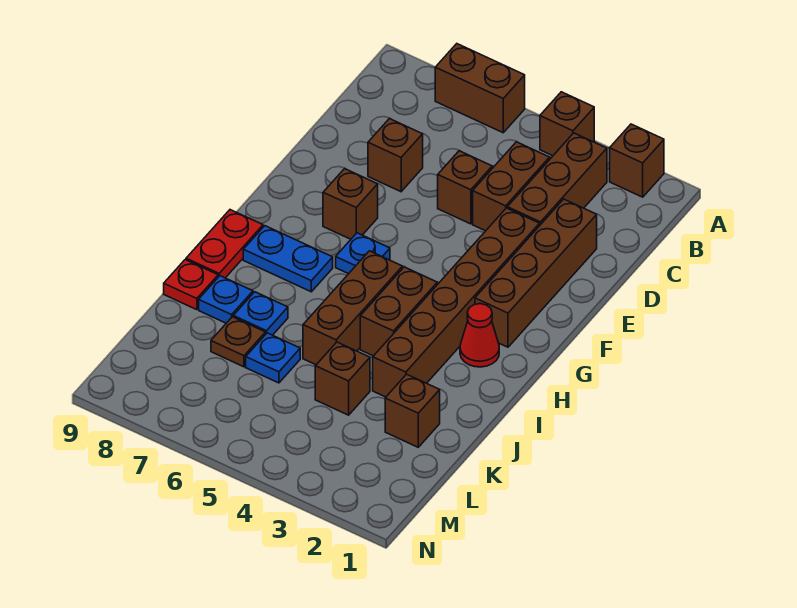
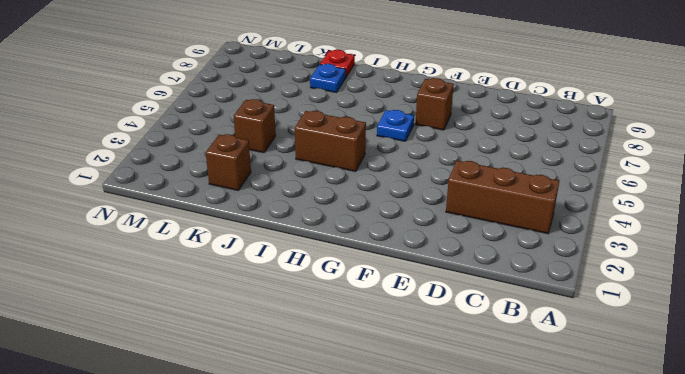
none -> brown brick A2 level 1
none -> brown brick A4 level 1
none -> brown brick A6:A7 level 1

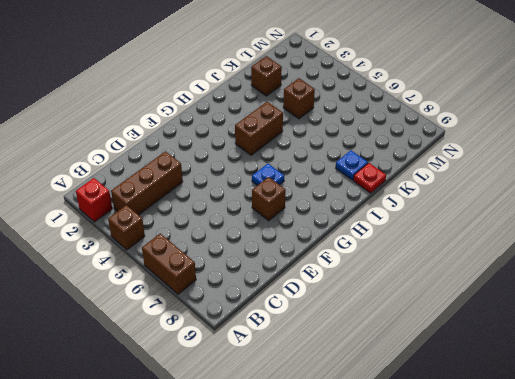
red brick A2 level 1 -> brown brick A2 level 1
none -> brown brick C4:D4 level 1
none -> brown brick D2:G2 level 1
none -> brown brick D5 level 1

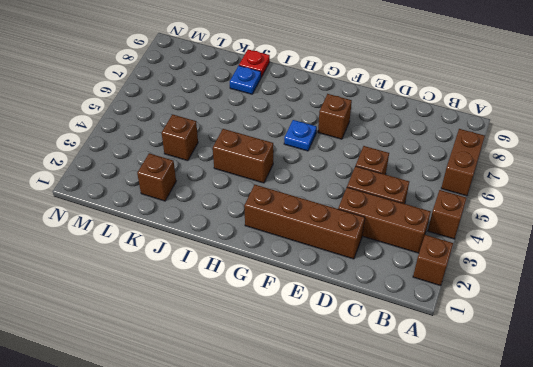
none -> brown brick D7 level 1
none -> brown brick E3:J3 level 1
none -> red cone H2 level 1

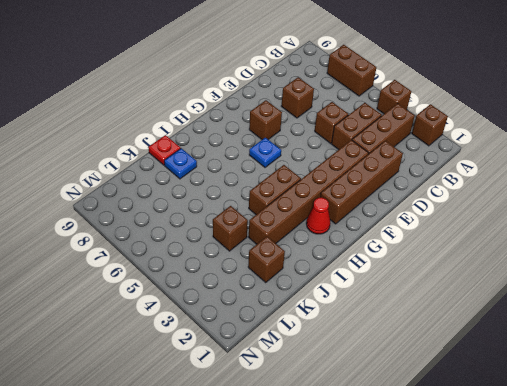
none -> brown brick H5:J5 level 1
none -> blue plate H7:H8 level 1
none -> red plate H9:I9 level 1

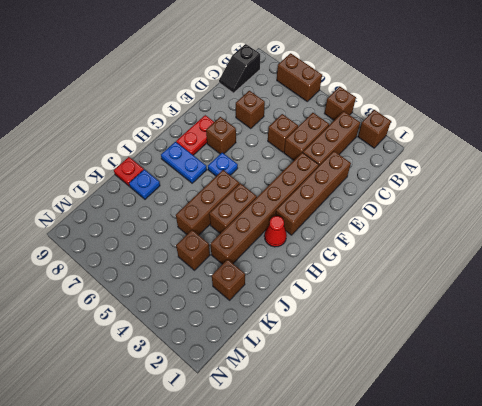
black slope B9:C9 level 1 top B -> none
red plate F8:G8 level 1 -> red plate H9:I9 level 1
none -> blue plate J7 level 1
none -> blue plate K6 level 1
none -> brown plate K7 level 1

